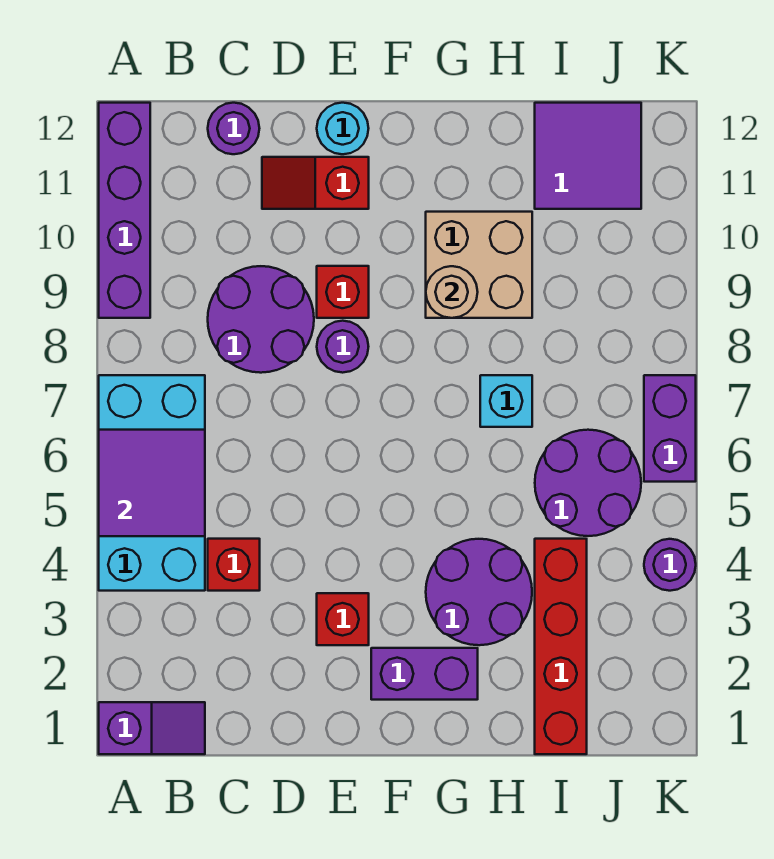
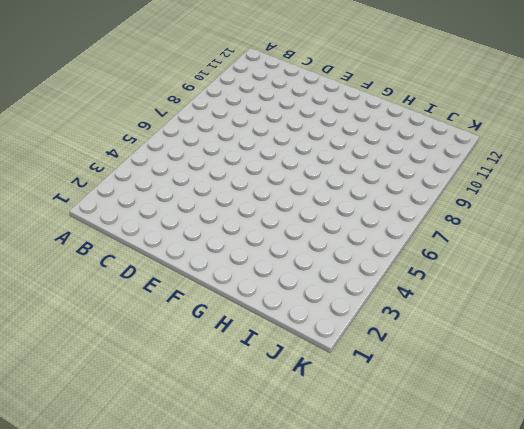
none -> purple slope A1:B1 level 1 top A
none -> cyan brick A4:B7 level 1
none -> purple brick A9:A12 level 1

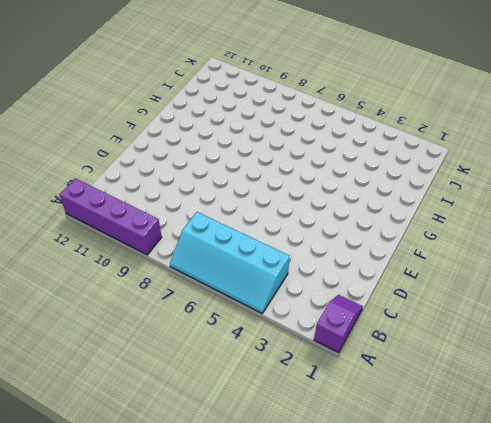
cyan slope A4:B7 level 1 top B -> cyan brick A4:B7 level 1
none -> red brick C4 level 1
none -> purple round brick C8:D9 level 1
none -> purple round brick C12 level 1

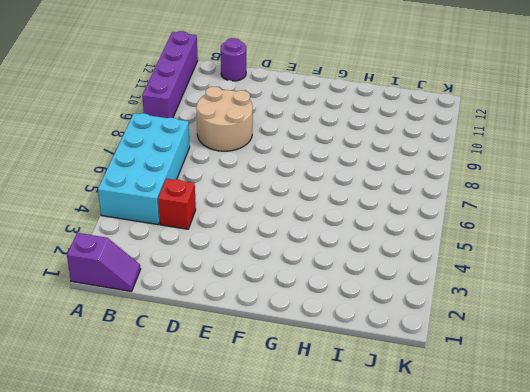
tan round brick C8:D9 level 1 -> purple round brick C8:D9 level 1
none -> red slope D11:E11 level 1 top E
none -> red brick E3 level 1
none -> purple round brick E8 level 1

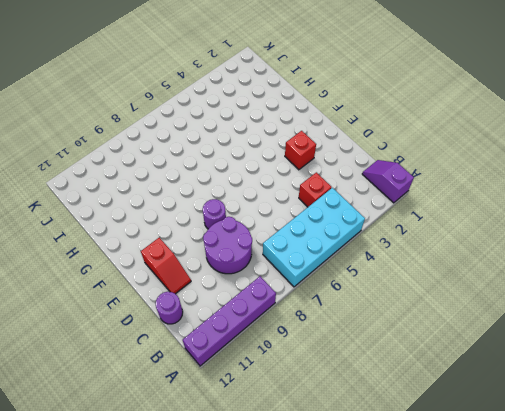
none -> red brick E9 level 1
none -> cyan round brick E12 level 1
none -> purple brick F2:G2 level 1

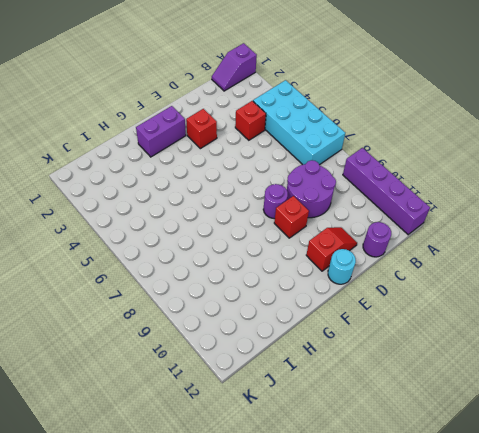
none -> purple round brick G3:H4 level 1
none -> tan brick G9:H10 level 1
none -> cyan brick H7 level 1

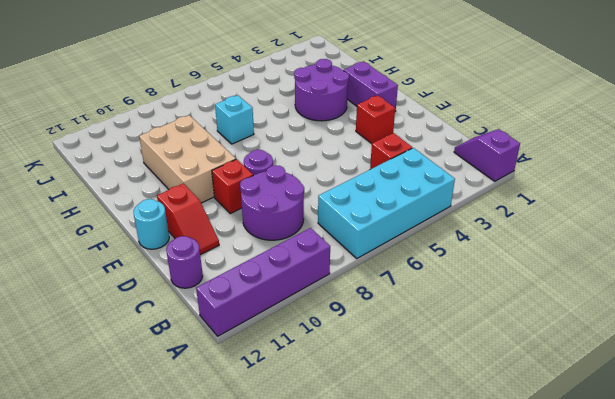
tan brick F9:H10 level 1 -> tan brick G9:H10 level 1
none -> red brick I1:I4 level 1
none -> purple round brick I5:J6 level 1
none -> purple tile I11:J12 level 1

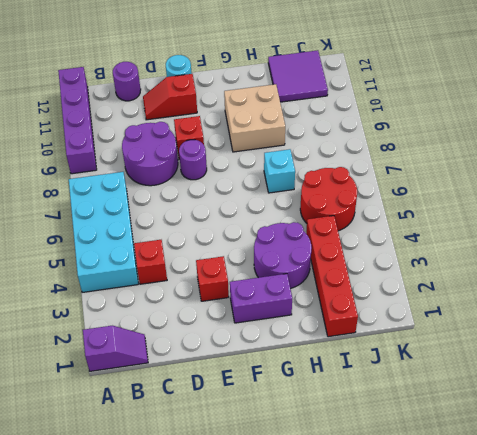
red round brick I5:J6 level 1 -> purple round brick I5:J6 level 1
none -> purple round brick K4 level 1
none -> purple brick K6:K7 level 1
none -> purple tile A5:B6 level 2

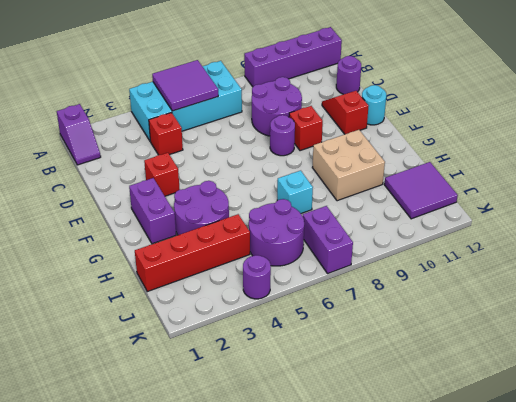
purple brick J7:K7 level 1 -> purple brick K6:K7 level 1
none -> tan round brick G9 level 2

